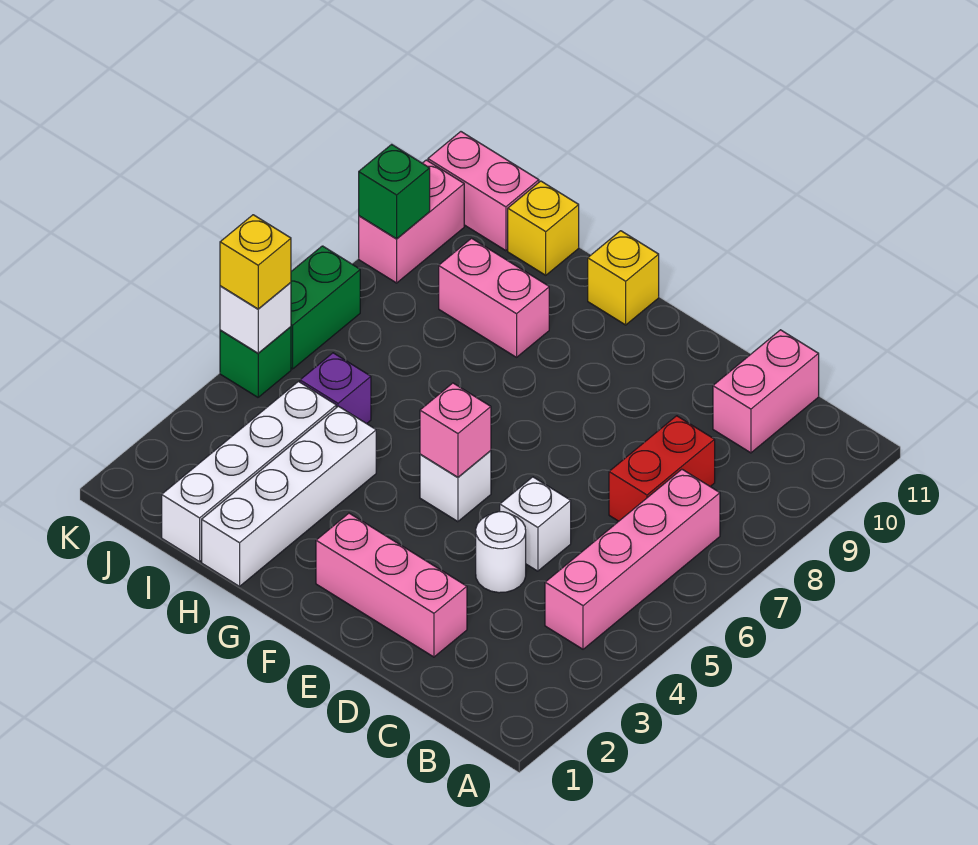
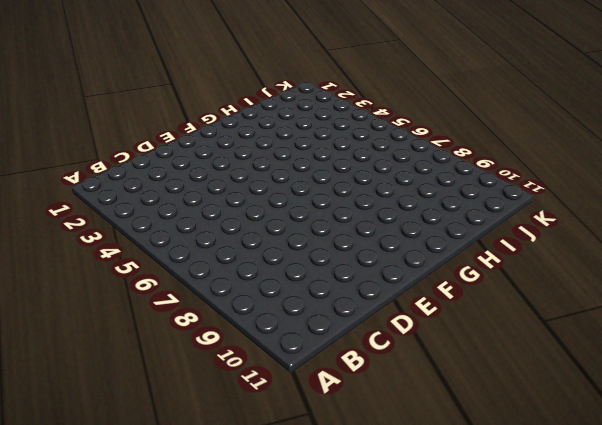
none -> pink brick B4:B7 level 1
none -> red brick C7:C8 level 1
none -> pink brick C10:C11 level 1

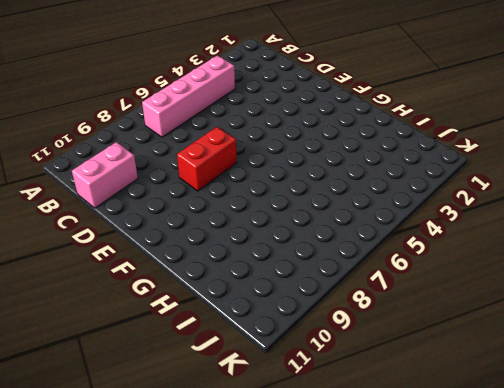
red brick E7:E8 level 1 -> red brick C7:C8 level 1
none -> pink brick D2:F2 level 1
none -> white round brick D4 level 1
none -> white brick D5 level 1

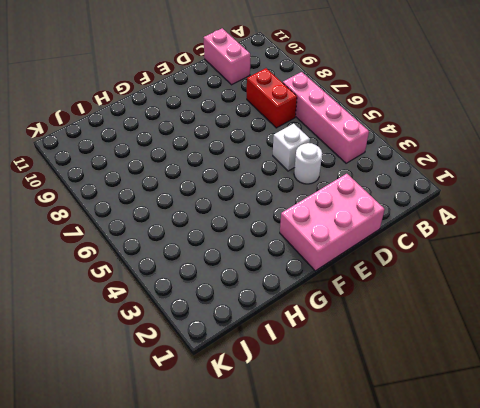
pink brick D1:F2 level 1 -> pink brick D2:F2 level 1
none -> white brick F5 level 1
none -> yellow brick G11 level 1
none -> white brick H1:H4 level 1

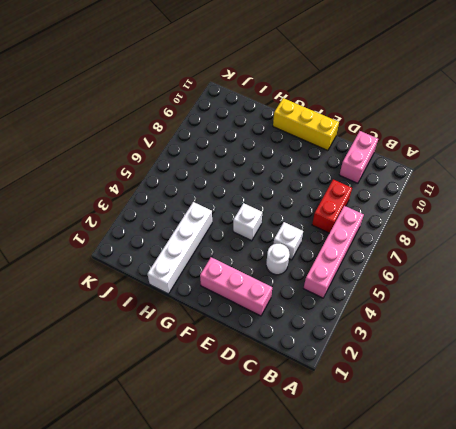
yellow brick E11:G11 level 1 -> yellow brick G11 level 1
none -> pink brick H9:I9 level 1
none -> white brick I1:I4 level 1
none -> purple brick I5 level 1

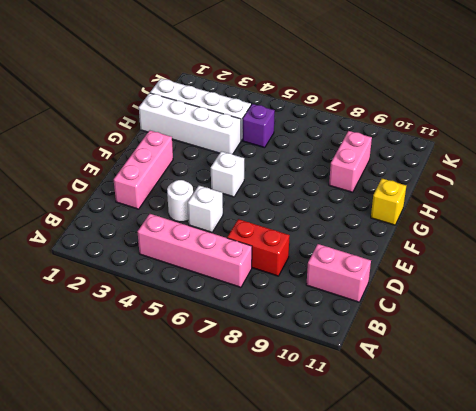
none -> yellow brick I11 level 1
none -> pink brick J11:K11 level 1
none -> green brick K5 level 1

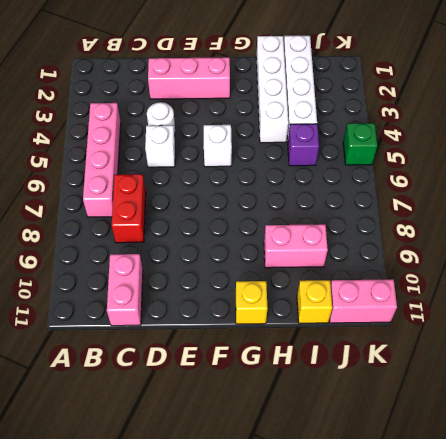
none -> green brick K6:K7 level 1
none -> pink brick K9:K10 level 1
none -> pink brick F5 level 2

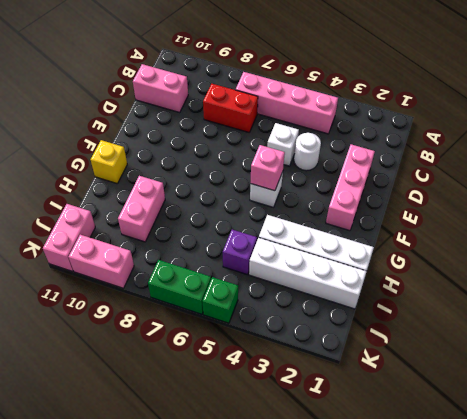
none -> yellow brick I11 level 1
none -> white brick K5 level 2
none -> green brick K9 level 2

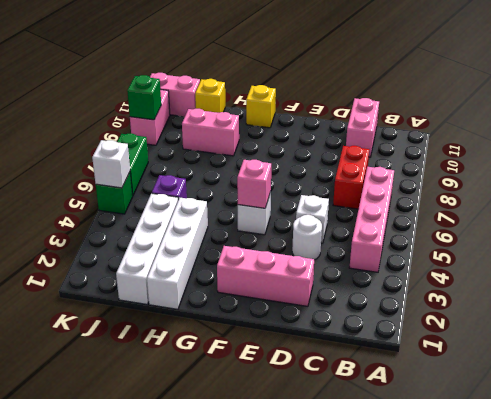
none -> yellow brick K5 level 3

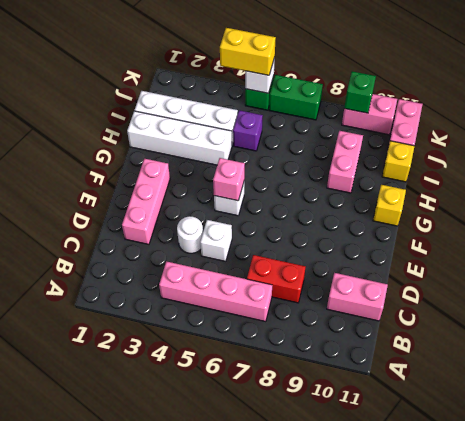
yellow brick K4:K5 level 3 -> yellow brick K5 level 3

